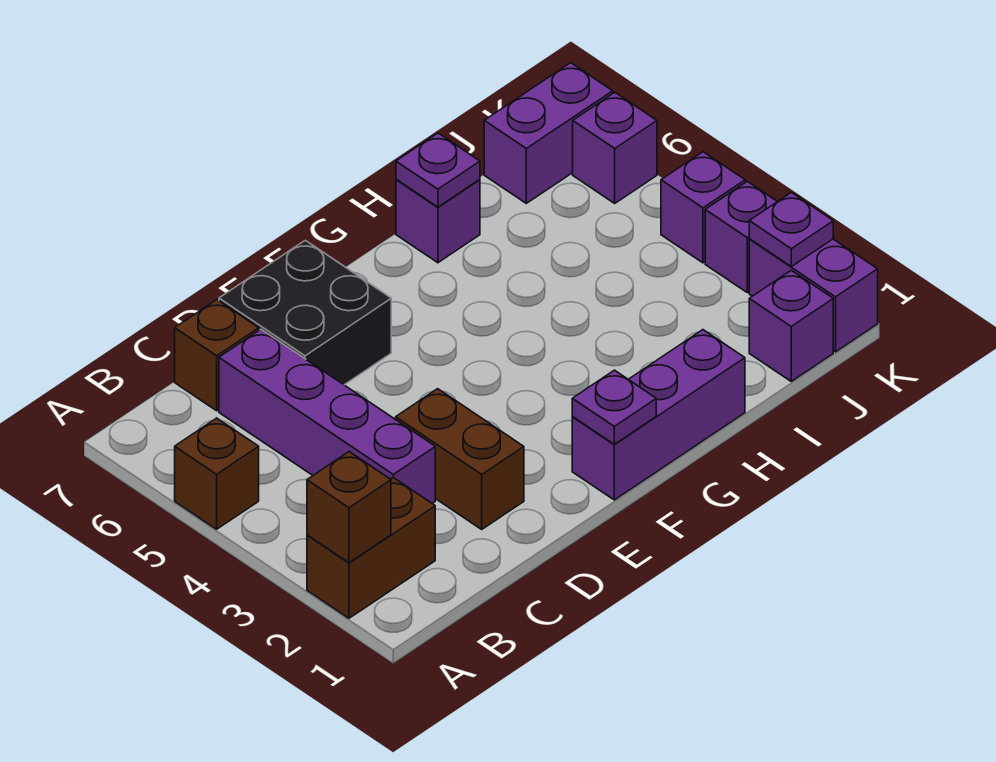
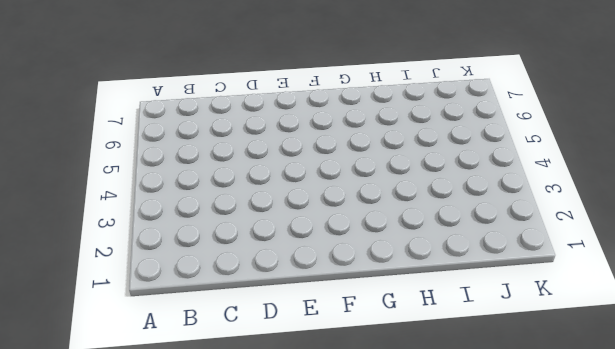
none -> brown brick A2:B2 level 1
none -> brown brick A5 level 1
none -> purple brick C3:C6 level 1

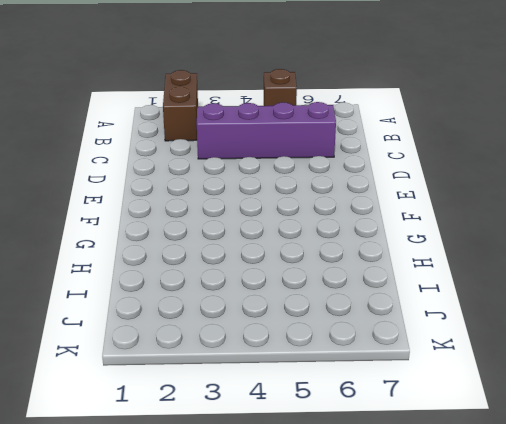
none -> brown brick C7 level 1
none -> brown brick D2:D3 level 1
none -> black brick D6:E7 level 1

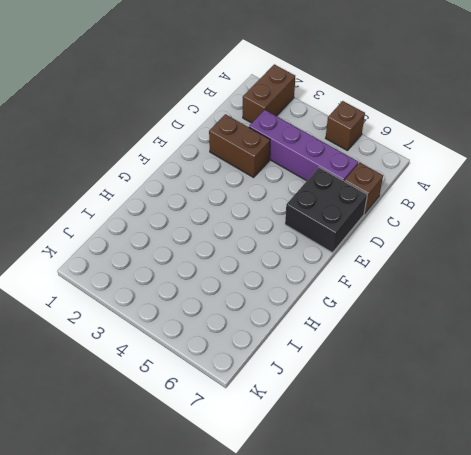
none -> purple brick F1:H1 level 1
none -> purple brick H7 level 1
none -> purple brick J1 level 1

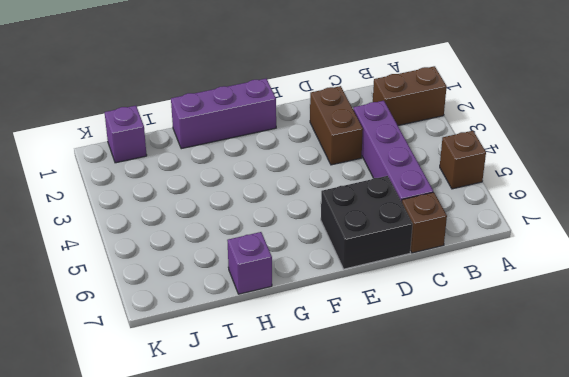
none -> purple brick J7:K7 level 1
none -> purple brick K1:K2 level 1
none -> purple brick K3 level 1

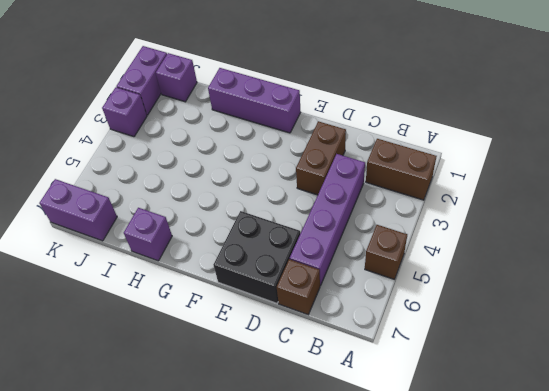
none -> purple brick K4 level 1
none -> purple brick K6 level 1
none -> brown brick A2 level 2

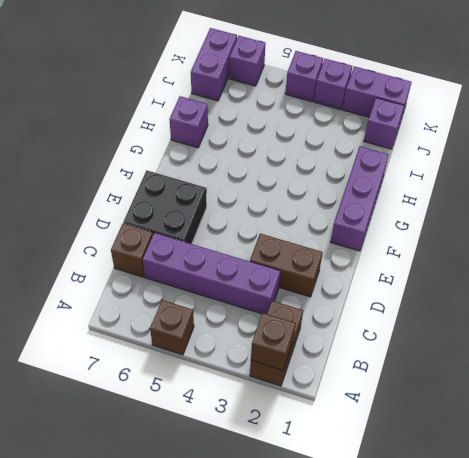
none -> purple plate F1 level 2
none -> purple plate H7 level 2
none -> purple plate K2 level 2

